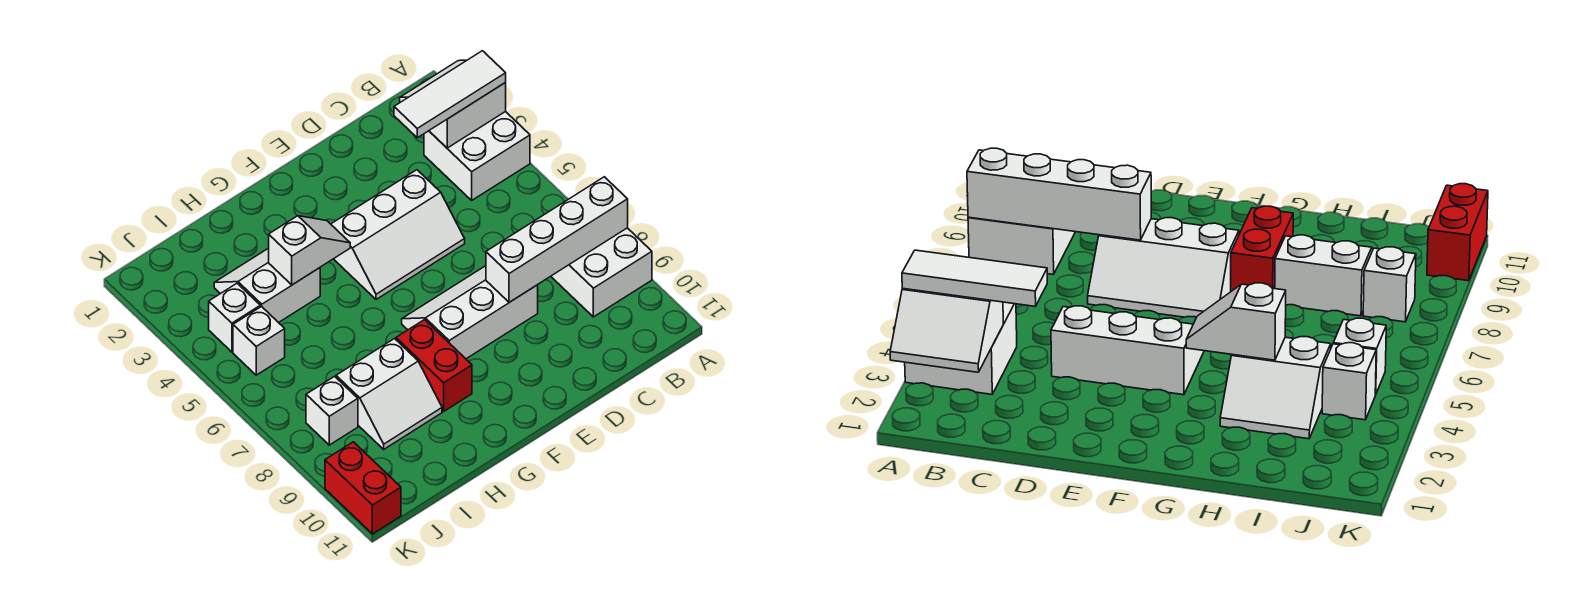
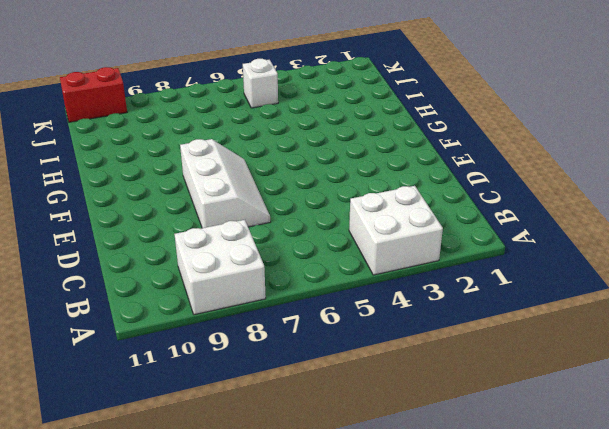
none -> white slope D4:F5 level 1 top 4
none -> red brick G8:G9 level 1
none -> white slope H3:I4 level 1 top 4

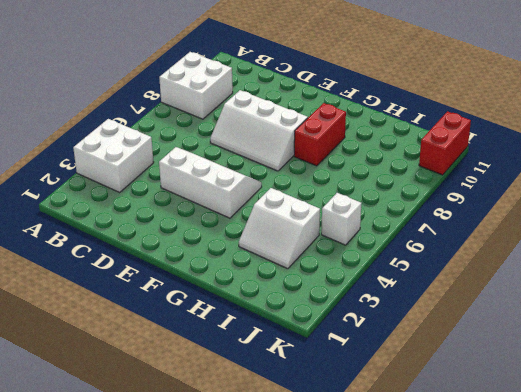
none -> white slope H8:I9 level 1 top 8
none -> white brick J4 level 1
none -> white brick J8 level 1

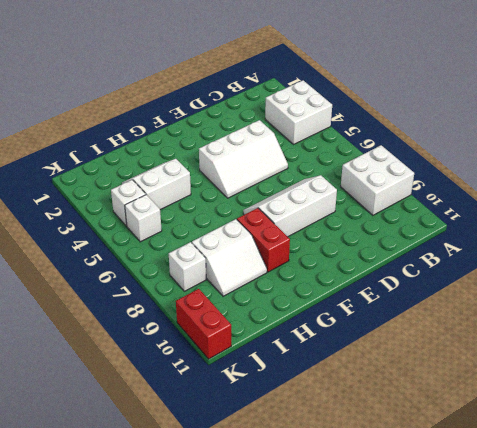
none -> white slope A2:B3 level 2 top 3
none -> white brick A8:D8 level 2
none -> white slope G4:H4 level 2 top H

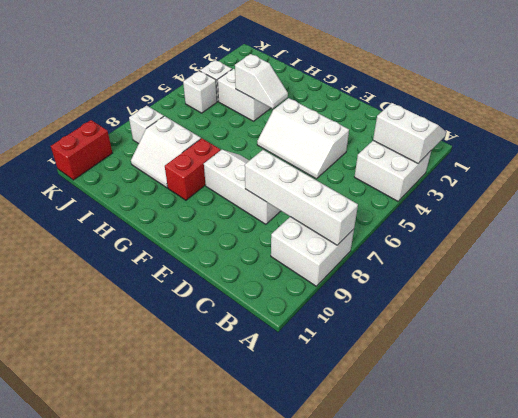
none -> white tile A3:C3 level 3

